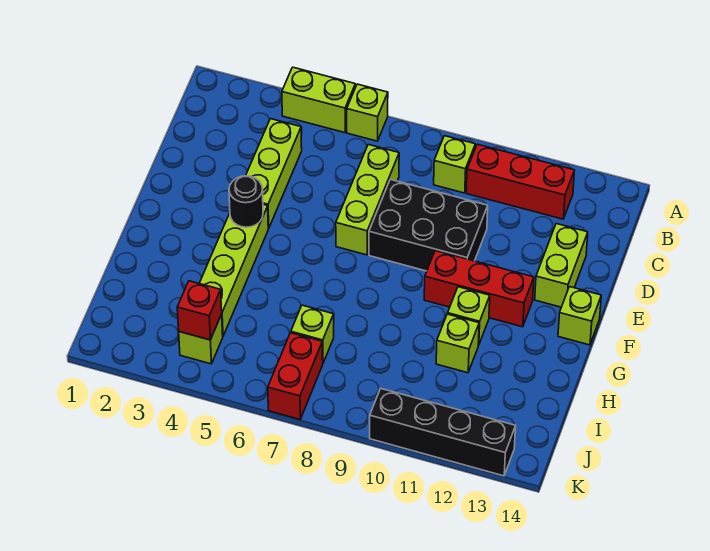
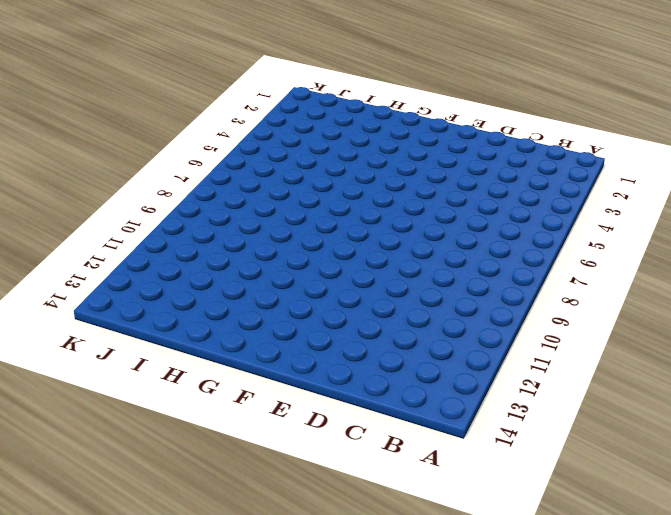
none -> lime brick A4:A5 level 1
none -> lime brick A6 level 1
none -> lime brick B9 level 1

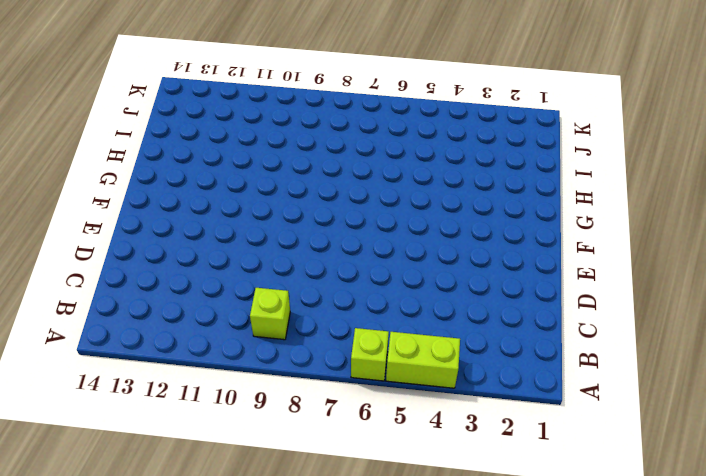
none -> red brick B10:B12 level 1
none -> lime brick C4:E4 level 1
none -> lime brick C7:E7 level 1

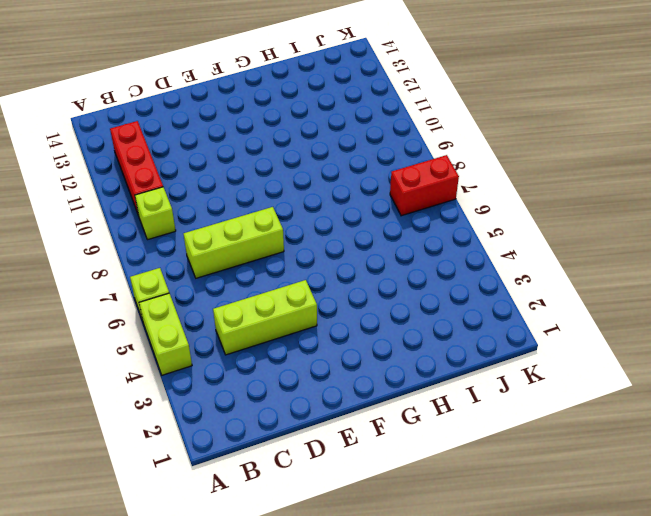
none -> black brick D8:E10 level 1
none -> lime brick D13:E13 level 1
none -> lime brick F4:I4 level 1

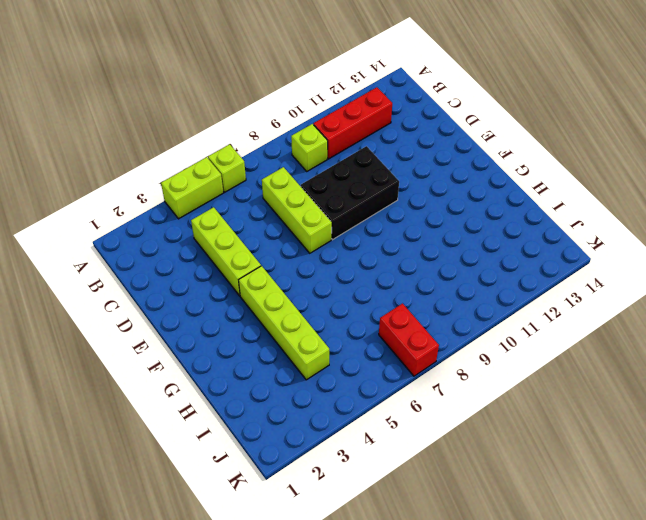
none -> lime brick D13:E13 level 1
none -> red brick F10:F12 level 1
none -> lime brick F14 level 1

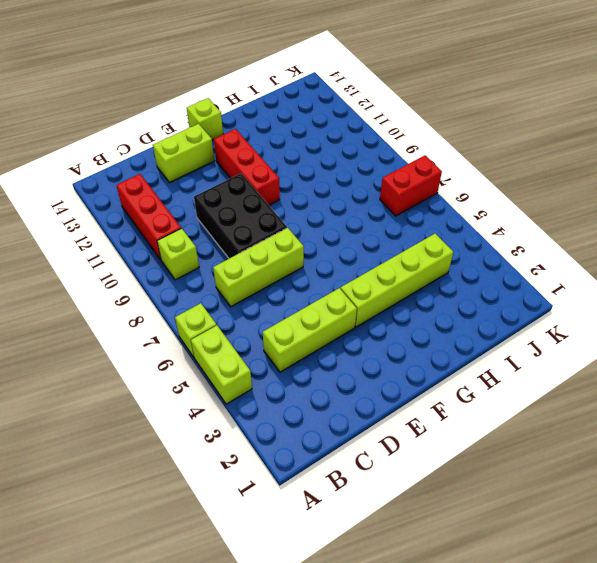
none -> lime brick G11 level 1
none -> lime brick H11 level 1
none -> lime brick I7 level 1

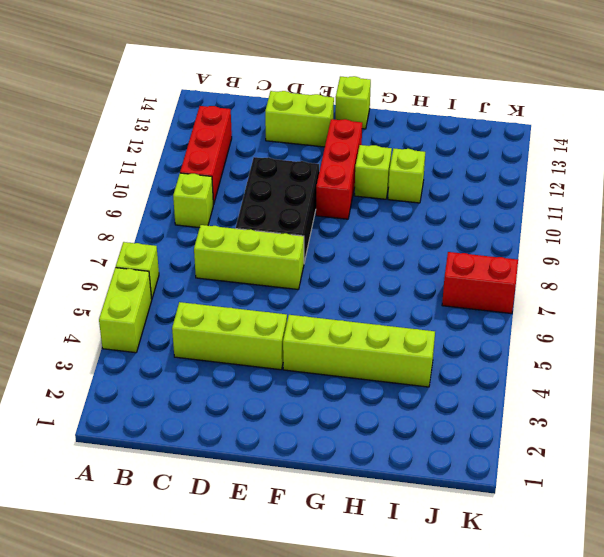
none -> lime brick I7 level 1
none -> lime brick J4 level 1
none -> black brick K10:K13 level 1

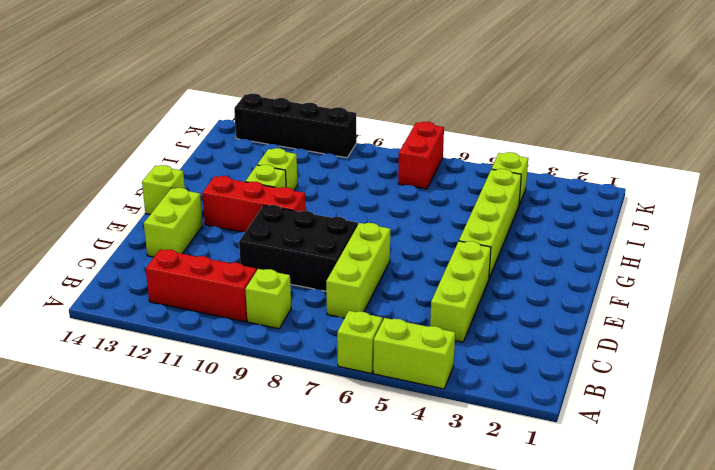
none -> lime brick I7 level 1
none -> black round brick F4 level 2
none -> red brick J4 level 2

